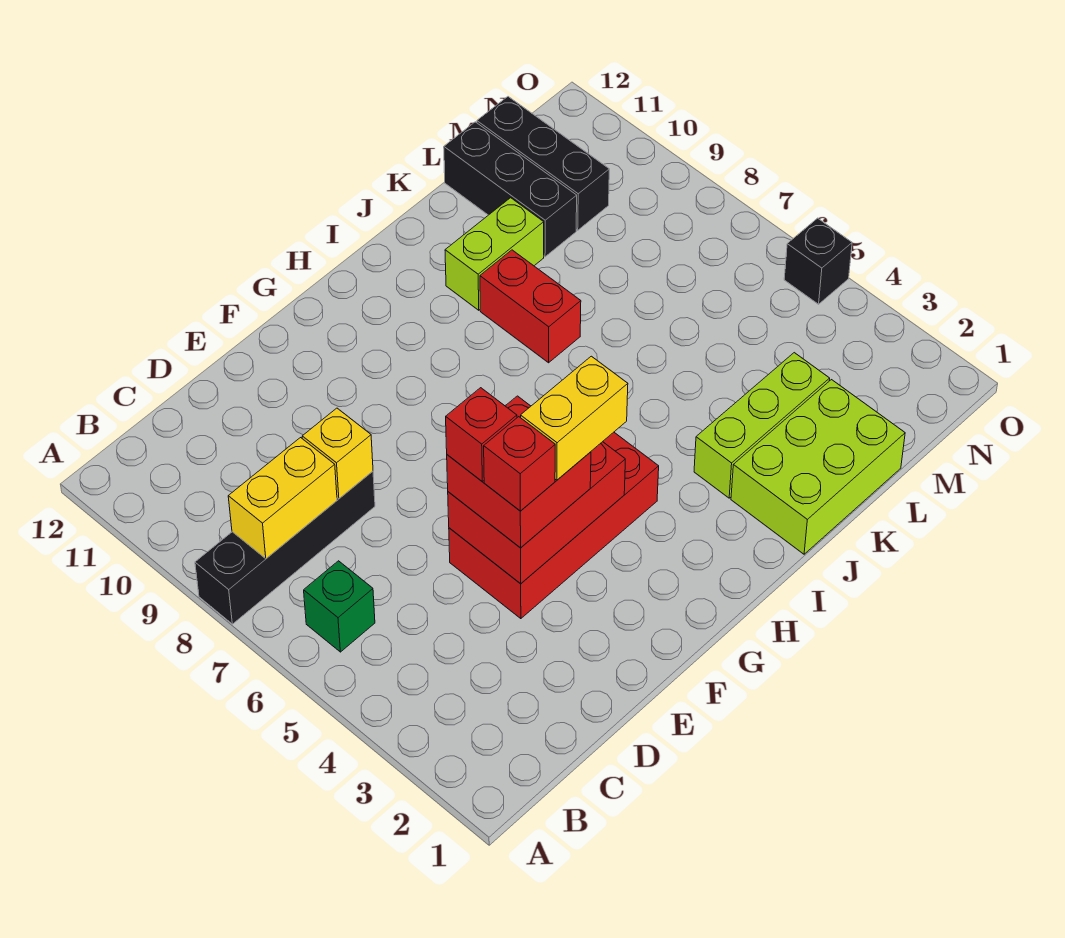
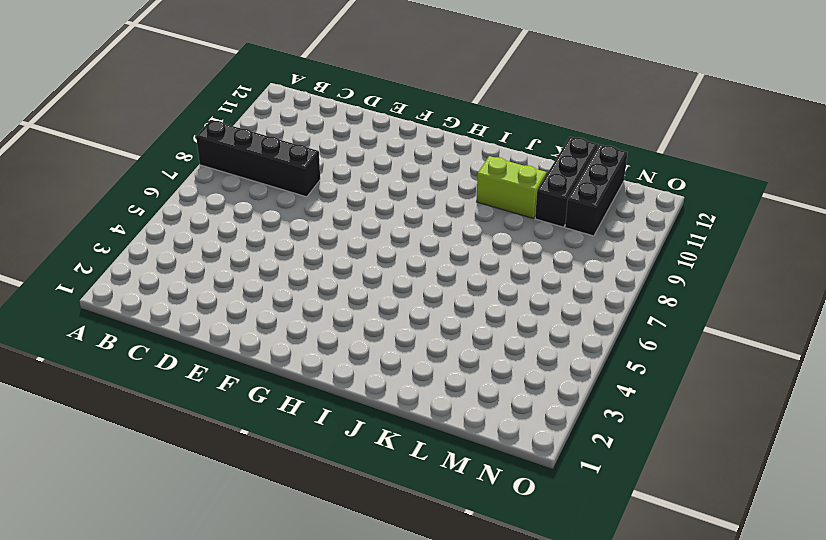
none -> green brick B6 level 1
none -> red brick E4:H5 level 1
none -> lime brick J1:L2 level 1

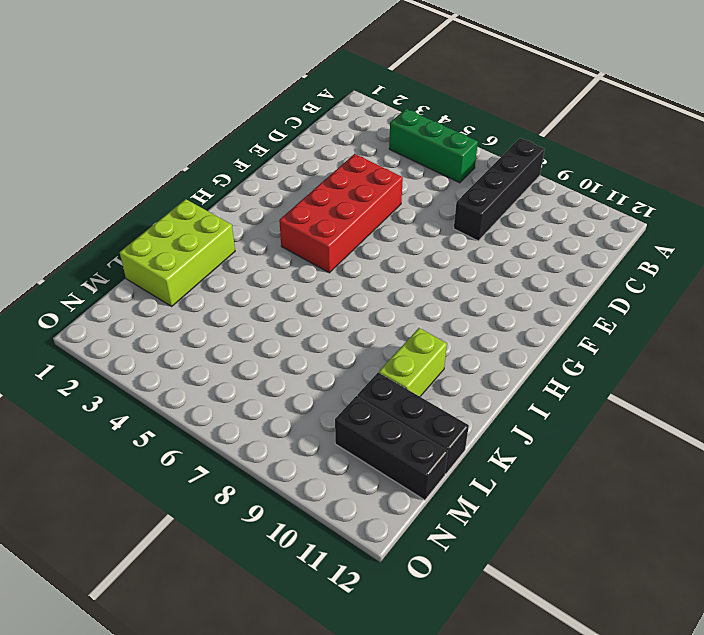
green brick B4:B6 level 1 -> green brick B6 level 1
none -> lime brick J3:L3 level 1
none -> red brick J8:J9 level 1
none -> black brick O5 level 1

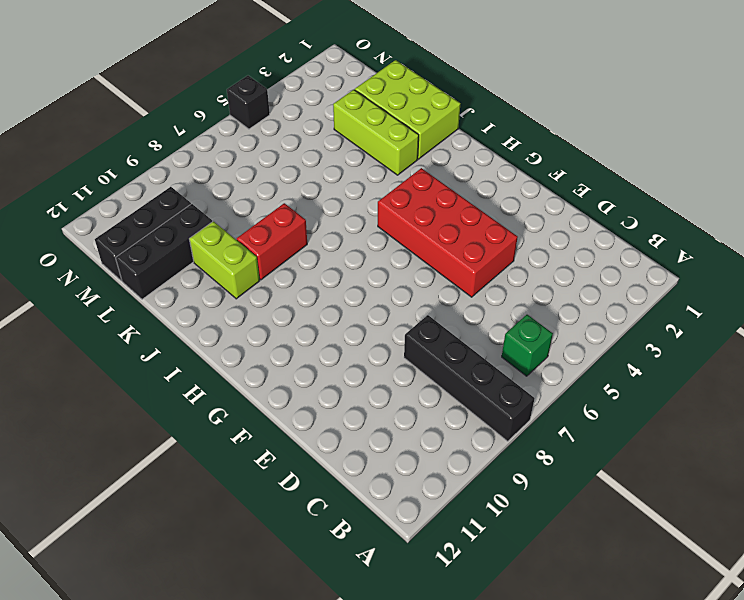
none -> yellow brick B8:C8 level 2
none -> yellow brick D8 level 2
none -> red brick E4:G5 level 2

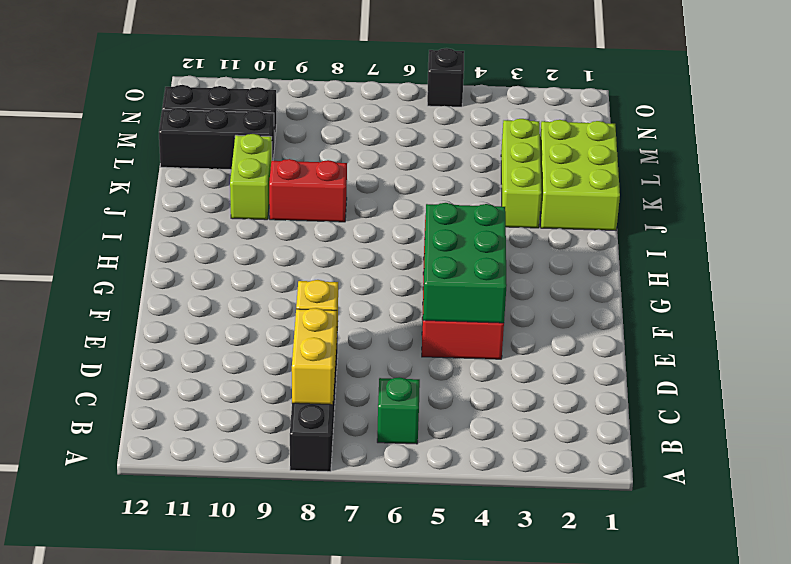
green brick E4:G5 level 2 -> red brick E4:G5 level 2
none -> red brick E4:F5 level 3
none -> red brick E4 level 4
none -> red brick E5 level 4

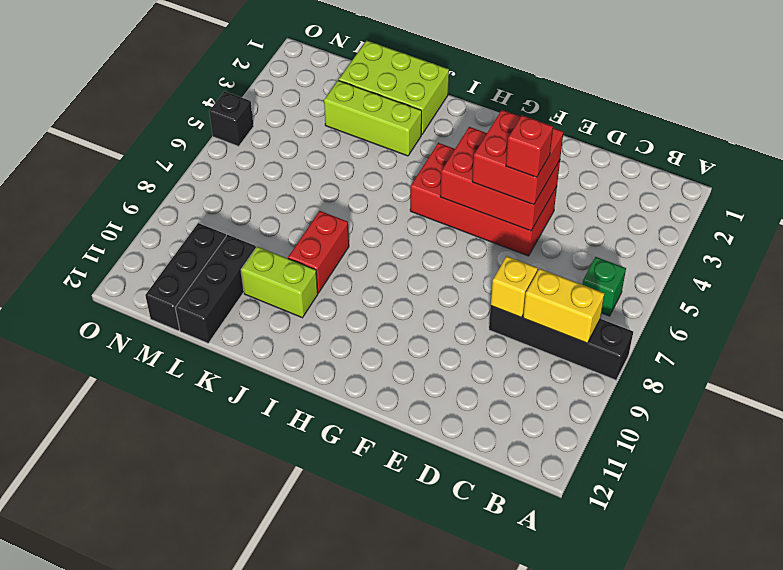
none -> red brick E4 level 4
none -> yellow brick F4:G4 level 4

